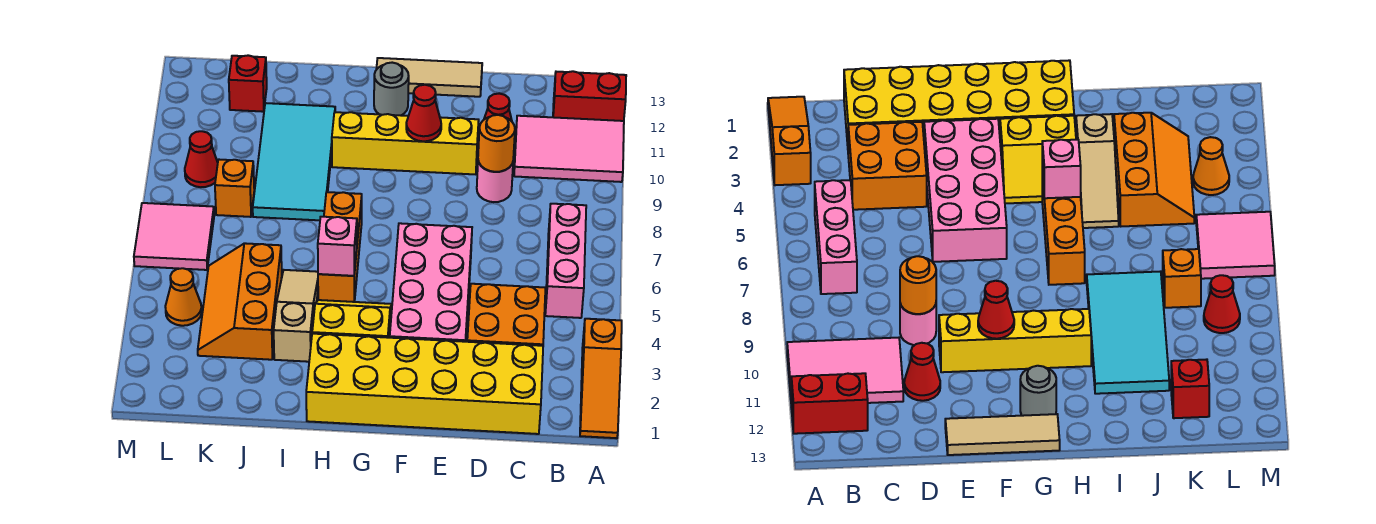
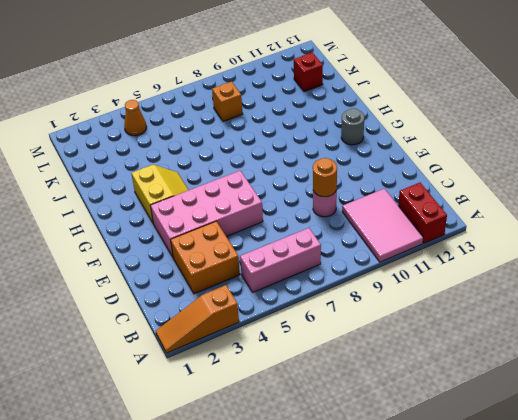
none -> yellow brick C1:H2 level 1
none -> red cone D11 level 1
none -> yellow brick E10:H10 level 1

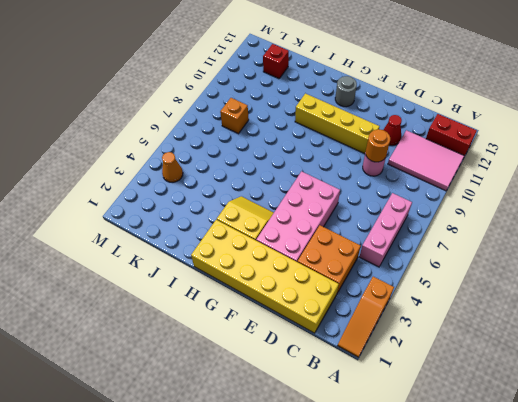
none -> tan tile E13:G13 level 1
none -> orange brick H5:H7 level 1
none -> tan slope I3:I5 level 1 top 3

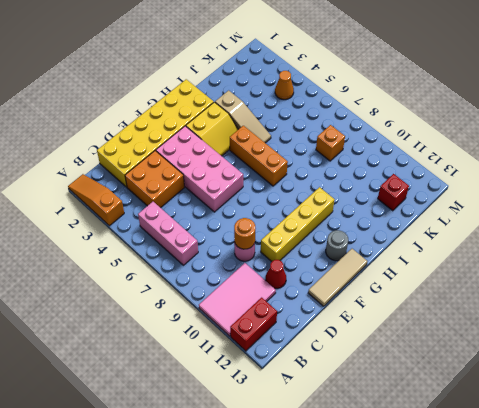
none -> cyan tile I8:J11 level 1
none -> orange slope J3:K5 level 1 top J
none -> pink tile L6:M7 level 1

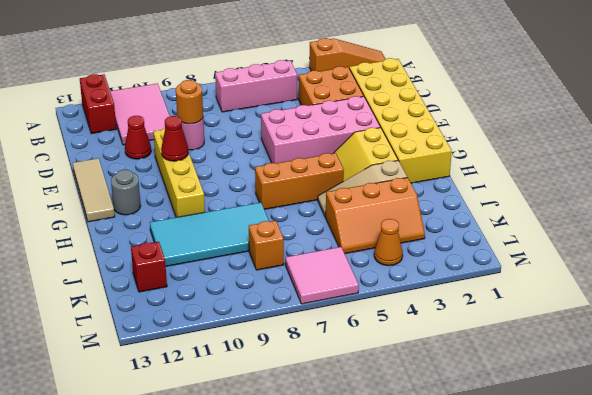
none -> red cone L9 level 1
none -> pink brick H5 level 2

